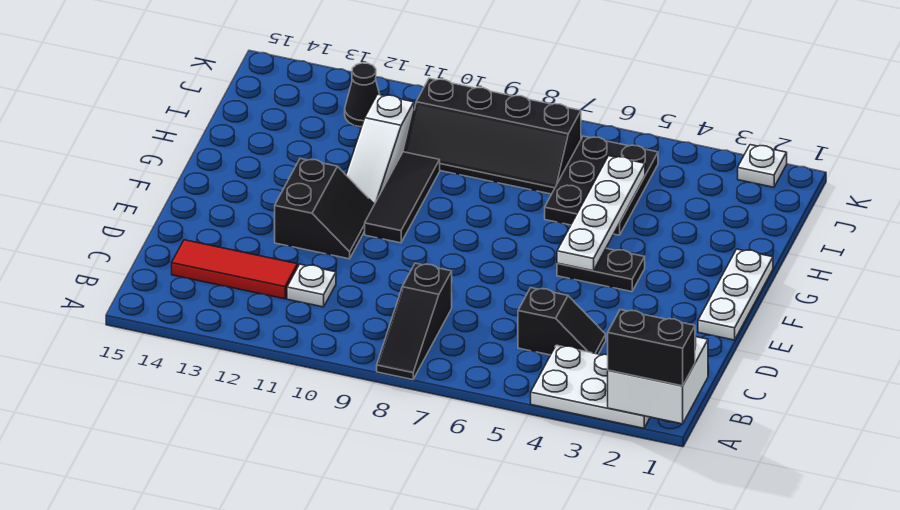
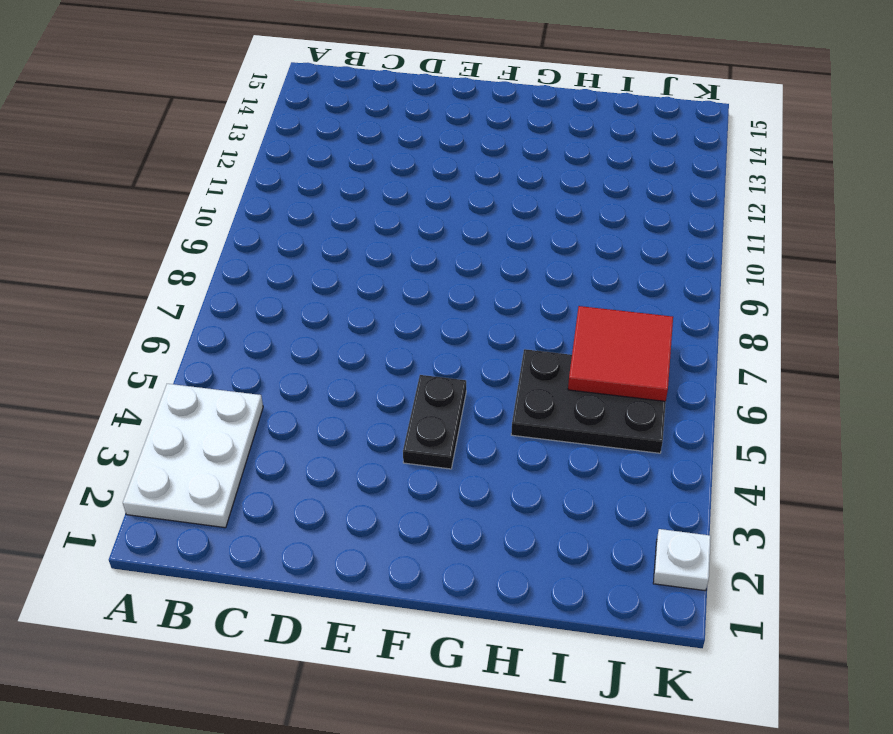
red tile I6:J7 level 2 -> none
none -> black slope A8:C8 level 1 top C
none -> black slope C4:C5 level 1 top 5
none -> white plate C11 level 1

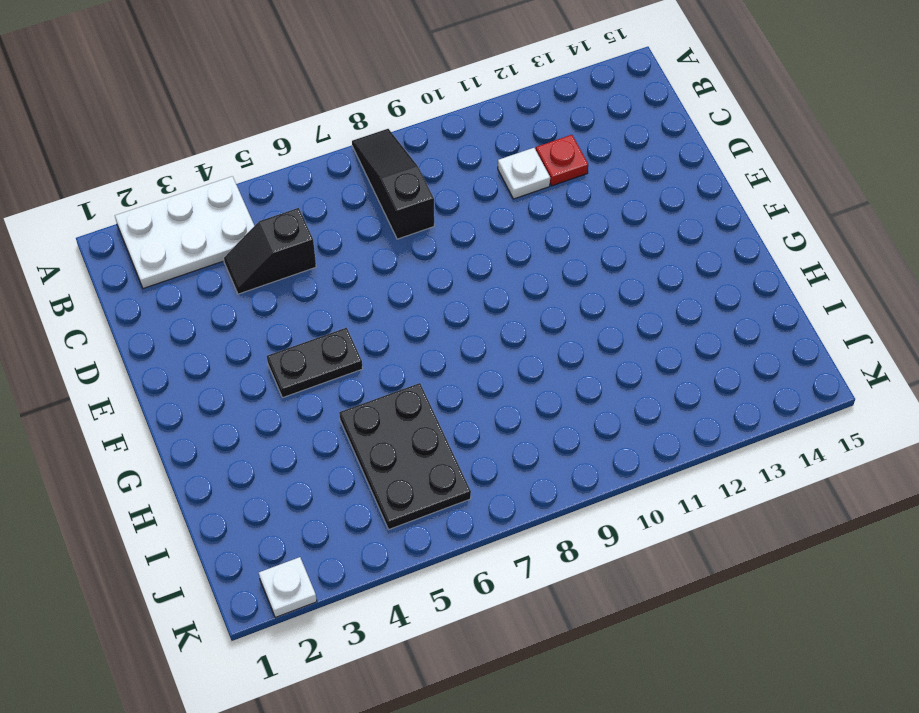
red plate C12 level 1 -> red tile C12:C14 level 1
none -> white plate E1:G1 level 1
none -> black slope E11:F12 level 1 top 12
none -> black tile F10:H10 level 1

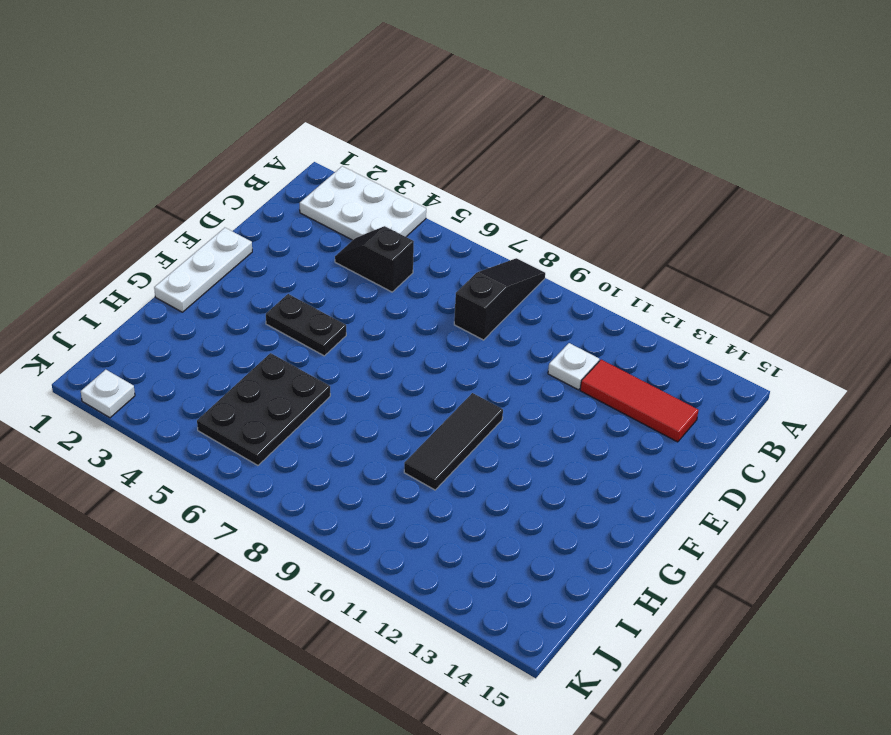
none -> black slope E11:F12 level 1 top 12
none -> white slope G11:I11 level 1 top I
none -> black slope I7:J10 level 1 top J

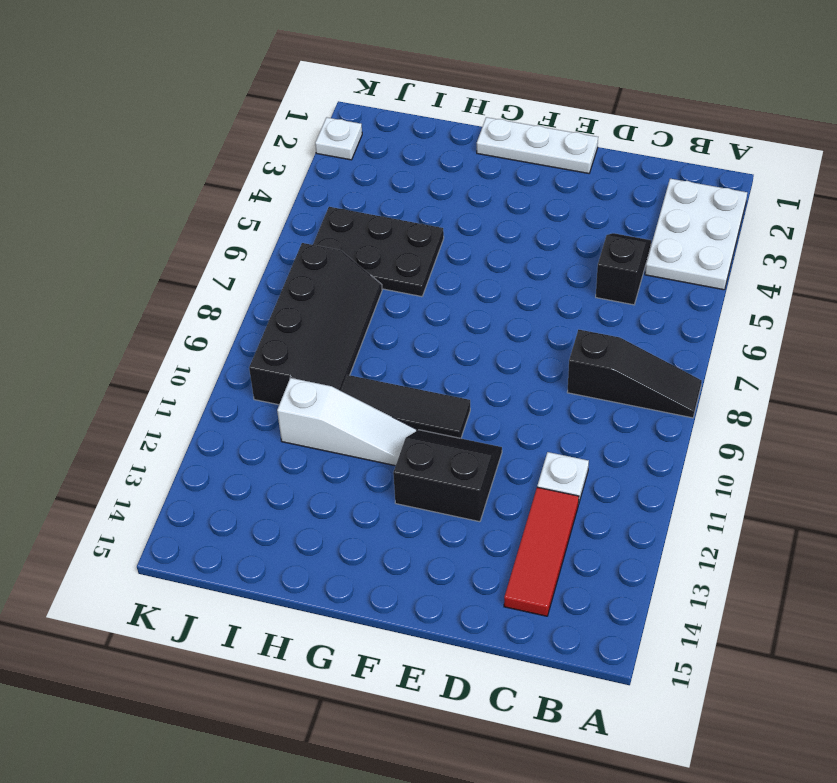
none -> black plate F4:F5 level 1
none -> black cone J12 level 1
none -> white brick A1:B2 level 2

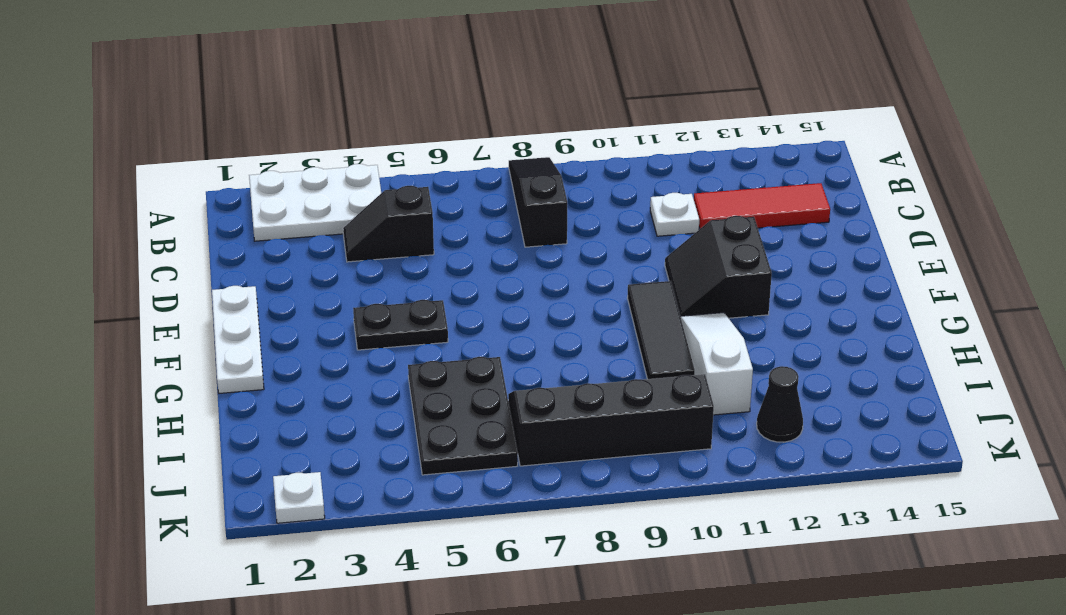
none -> white brick A1:B2 level 2
none -> white plate F5:I5 level 2
none -> black brick A1:A2 level 3

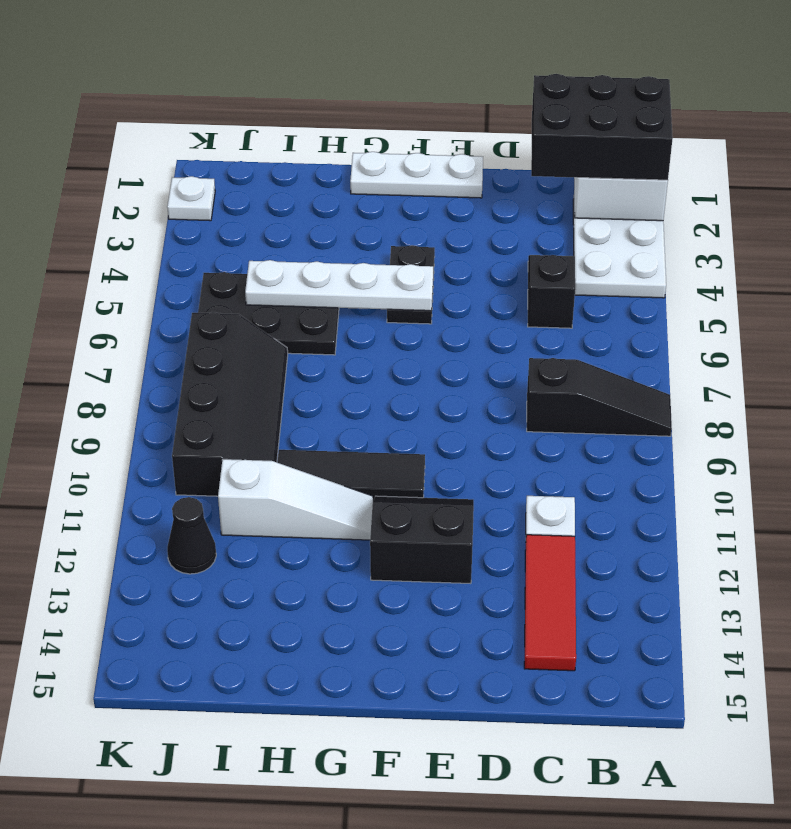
black brick A1:C2 level 3 -> black brick A1:A2 level 3

